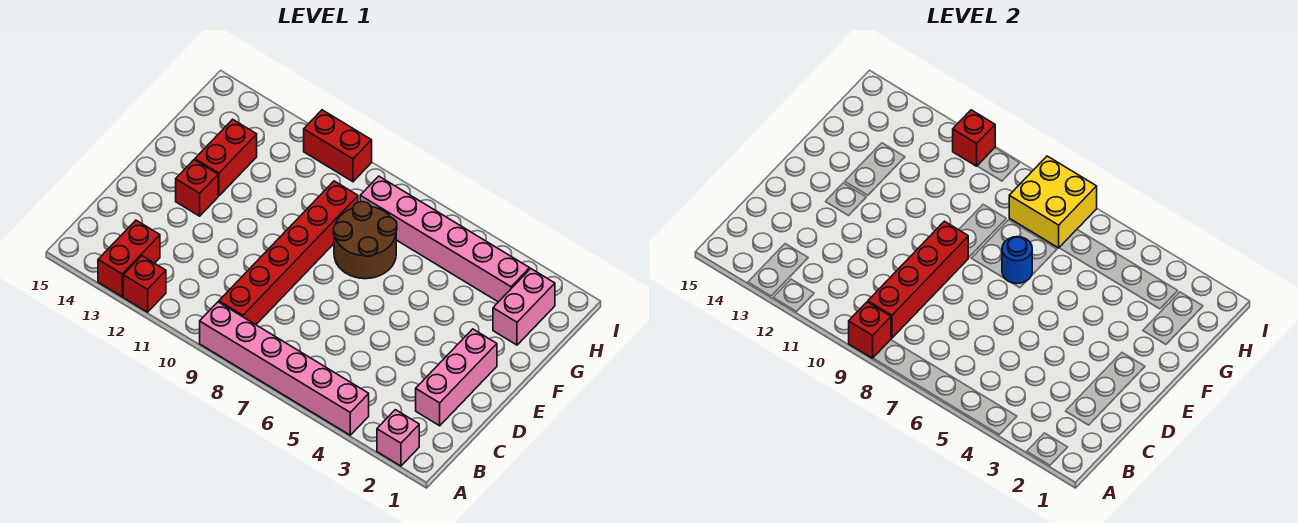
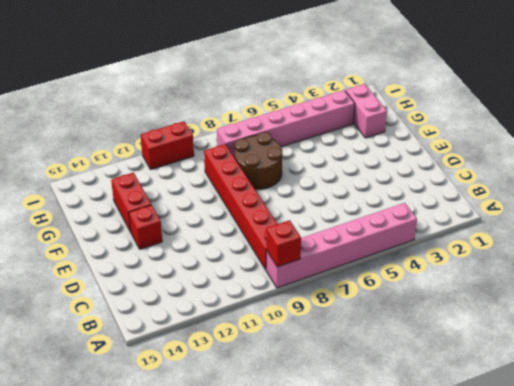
none -> pink brick A2 level 1
none -> red brick A12 level 1
none -> red brick A13:B13 level 1

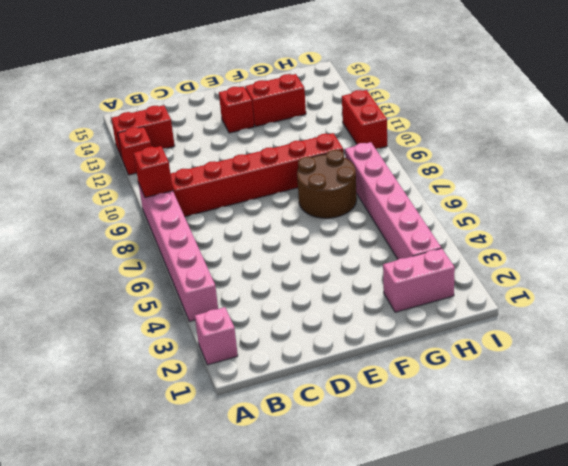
none -> pink brick C2:E2 level 1
none -> red brick B9:E9 level 2
none -> blue round brick F7 level 2

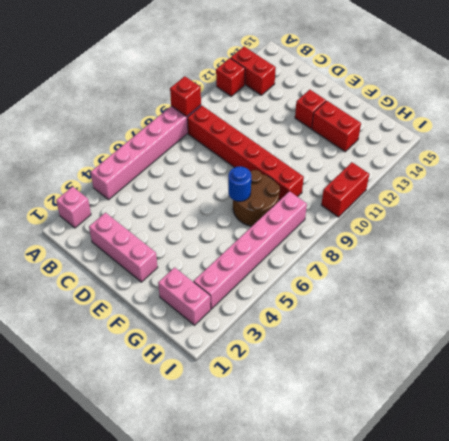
none -> red brick B9:E9 level 2
none -> yellow brick H7:I8 level 2
none -> red brick I11 level 2

